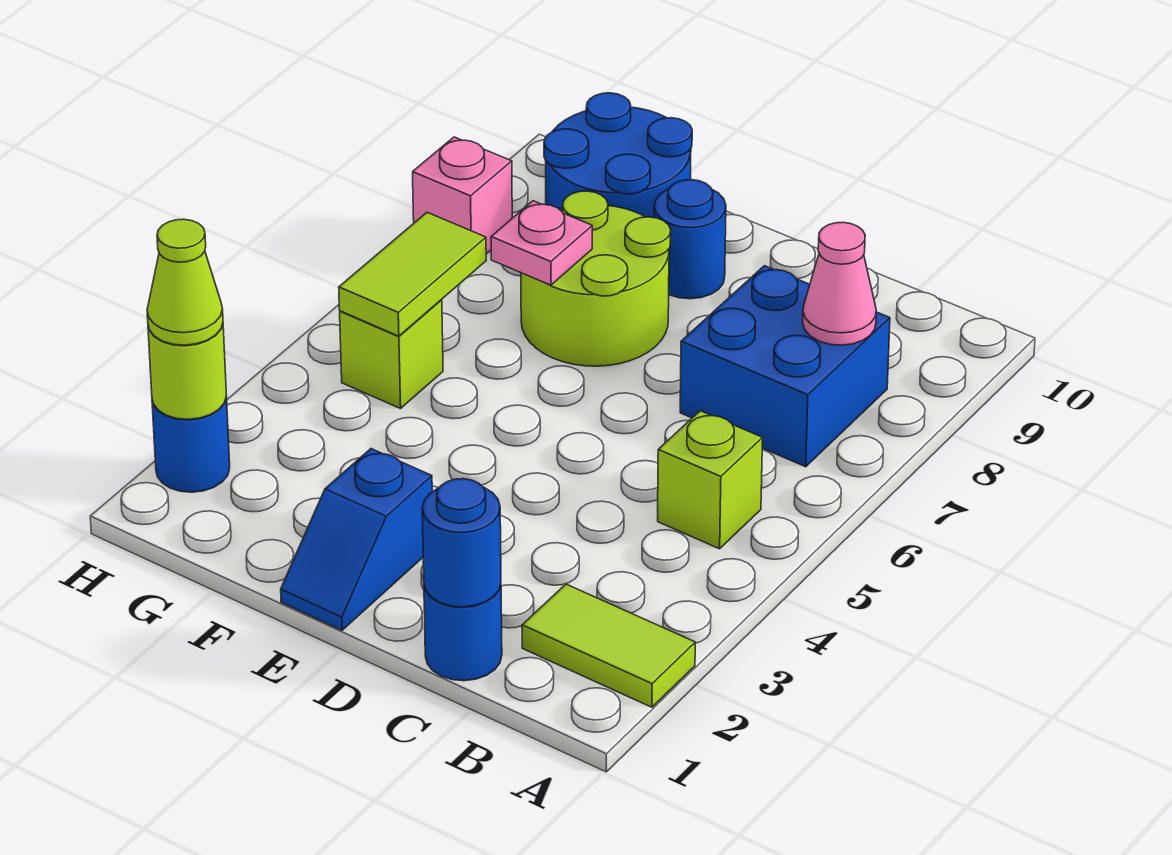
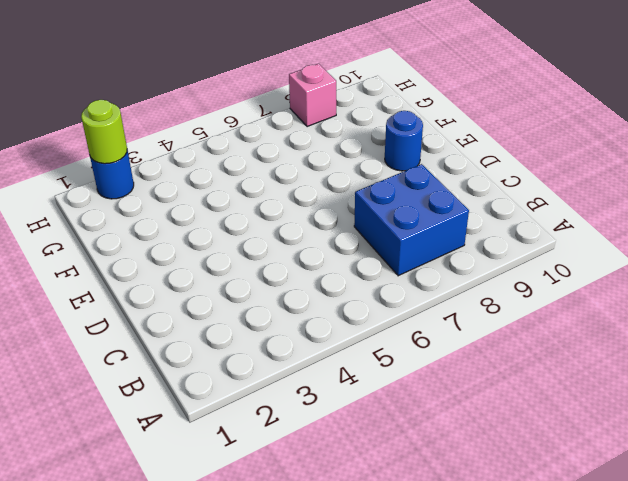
none -> lime tile A2:B2 level 1
none -> lime brick B5 level 1
none -> blue round brick C1 level 1

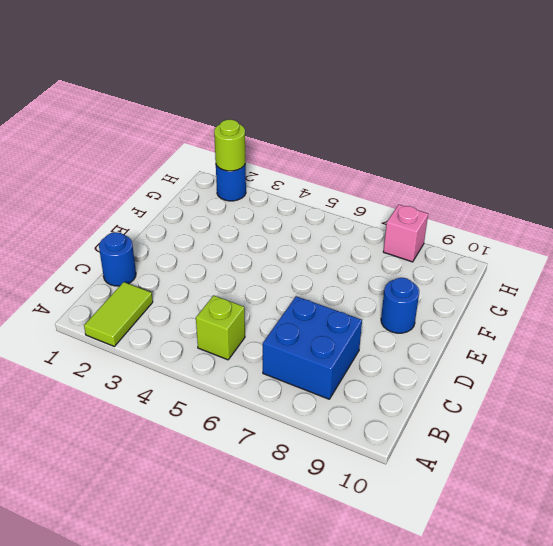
none -> blue slope E1:E2 level 1 top 2
none -> lime round brick E7:F8 level 1
none -> blue round brick F9:G10 level 1

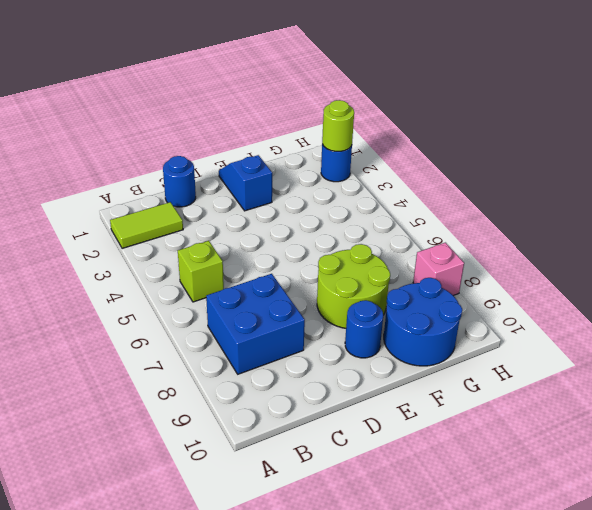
none -> lime brick G5 level 1
none -> pink cone B8 level 2
none -> blue round brick C1 level 2

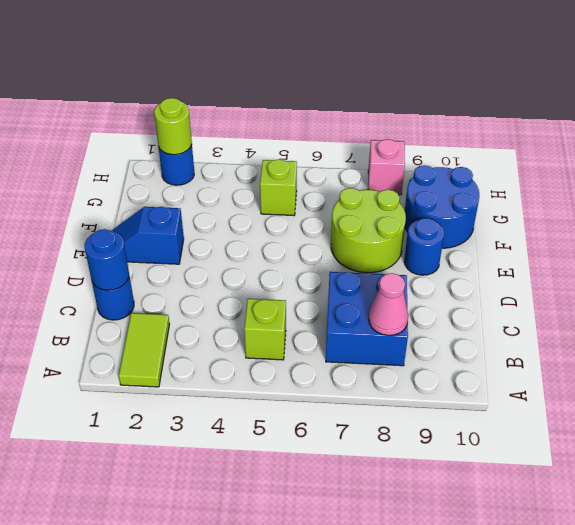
none -> pink plate F7 level 2
none -> lime tile G5:G6 level 2
none -> lime cone H2 level 3

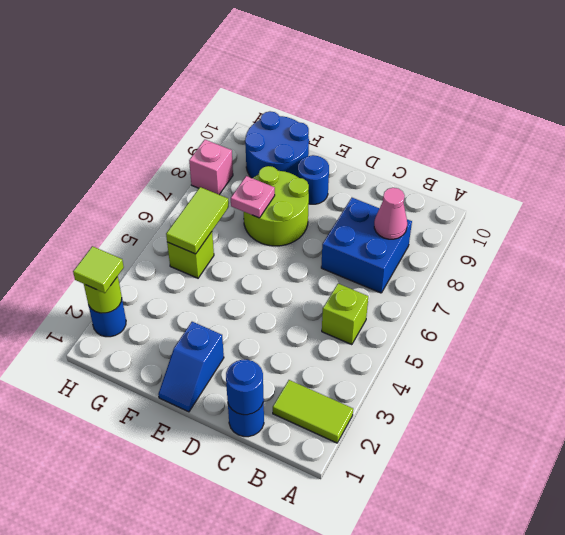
lime tile H2 level 3 -> lime cone H2 level 3

